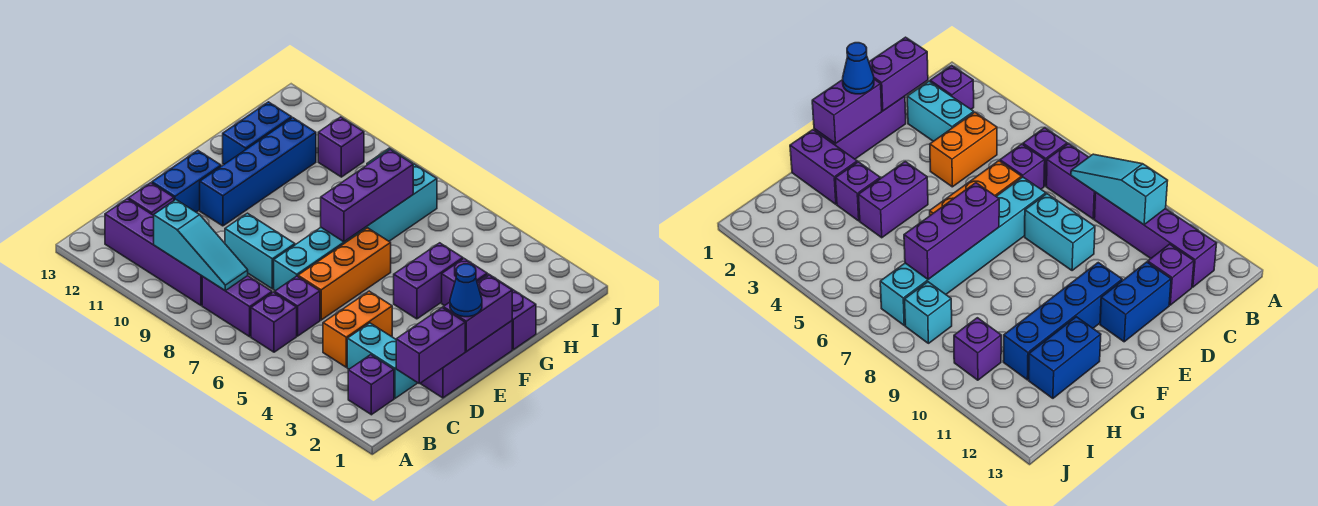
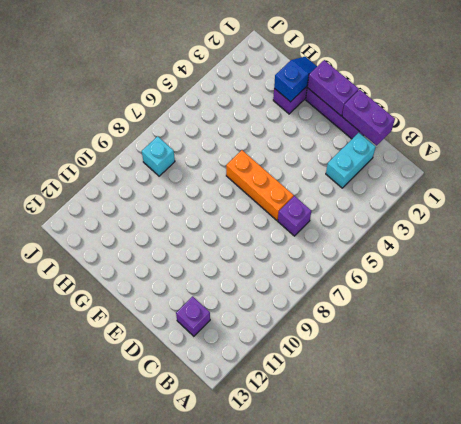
blue slope G1:G2 level 2 top 2 -> none
none -> purple brick B2 level 1
none -> purple brick B6 level 1
none -> purple brick B7:B8 level 1

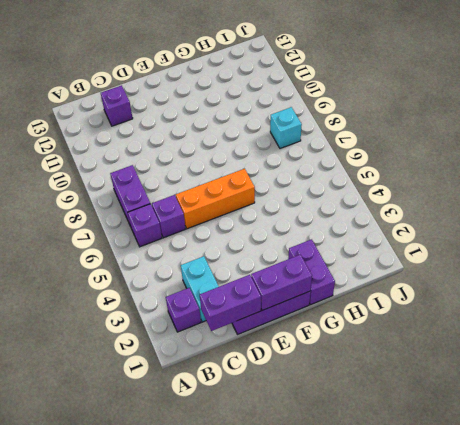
none -> purple brick B9:B12 level 1
none -> orange brick C4:D4 level 1
none -> cyan brick D7:I7 level 1

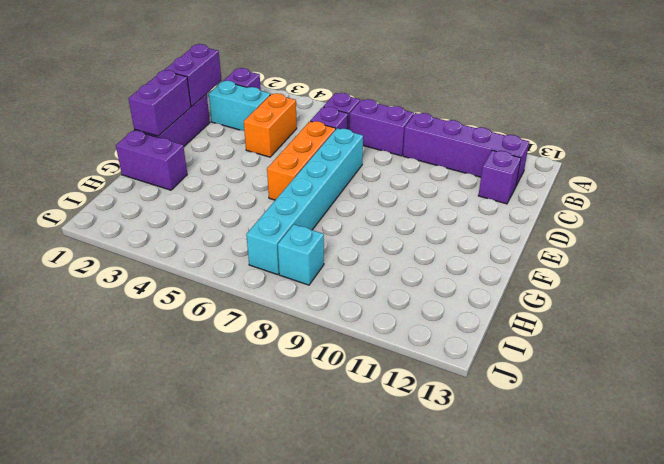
none -> cyan brick D8:D9 level 1
none -> blue brick D12:E12 level 1
none -> blue brick E11:H11 level 1

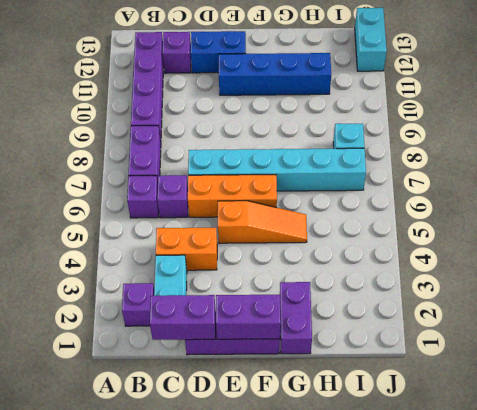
orange slope E5:G5 level 1 top E -> none
cyan brick J12:J13 level 1 -> cyan brick D8:D9 level 1
none -> purple brick F4:G4 level 1
none -> purple brick G3 level 1
none -> blue brick G12:H12 level 1

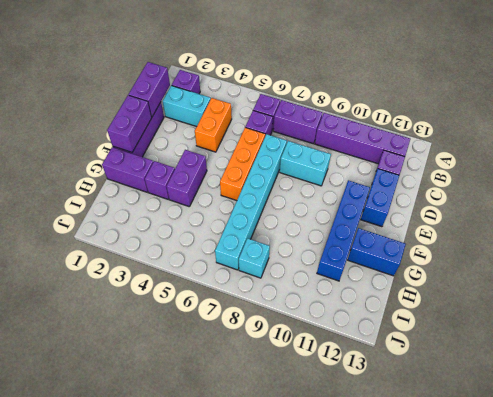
blue brick G12:G13 level 1 -> blue brick G12:H12 level 1
none -> purple brick I10 level 1
none -> cyan slope B8:B10 level 2 top 10
none -> purple brick F7:H7 level 2

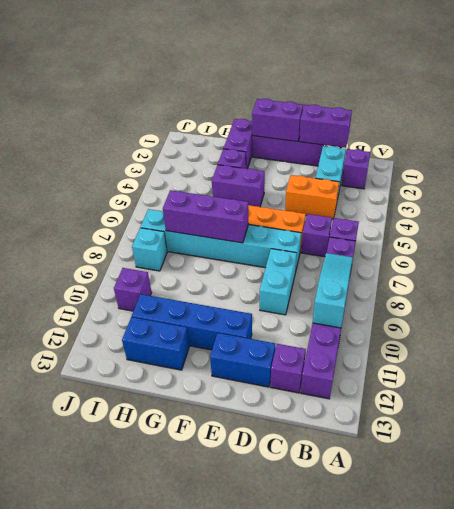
none -> blue cone E1 level 3

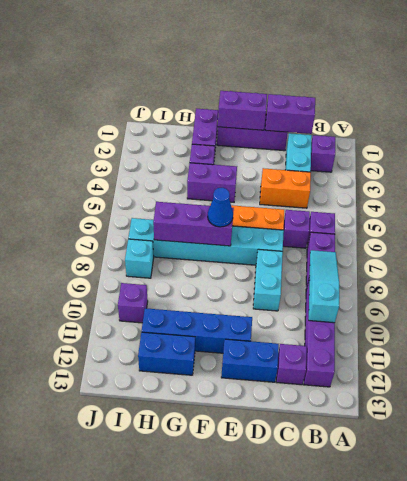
blue cone F7 level 3 -> blue cone E1 level 3

